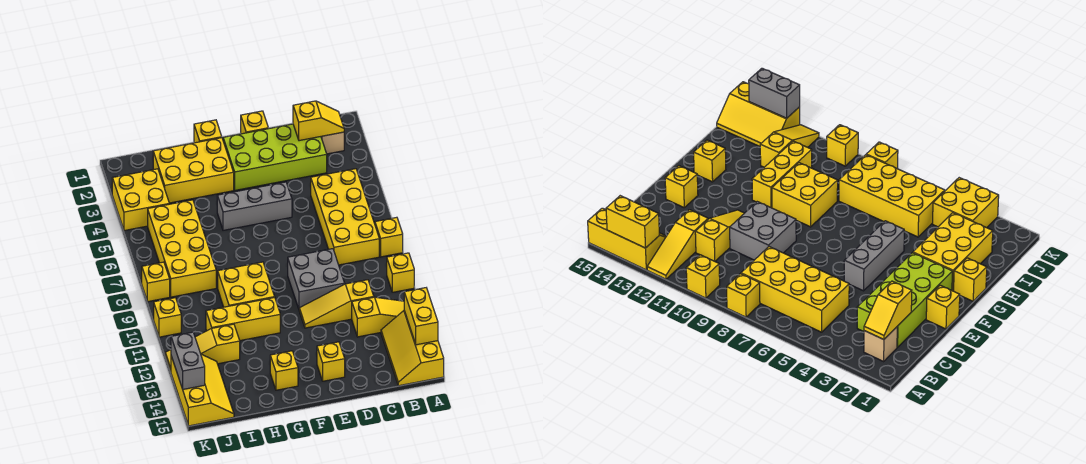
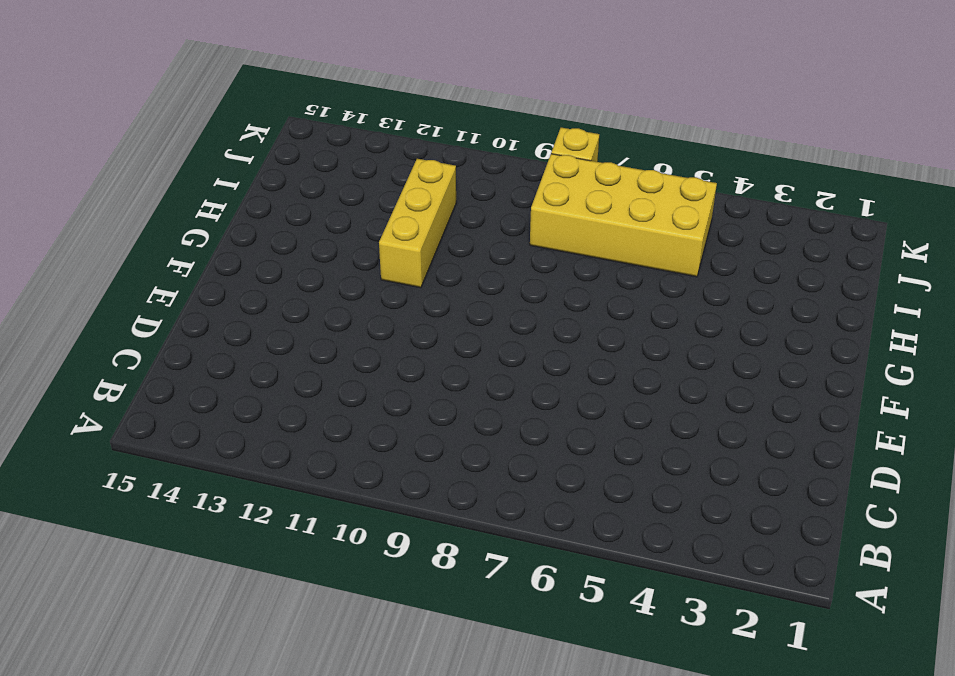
none -> yellow brick A8 level 1
none -> yellow brick A10 level 1
none -> yellow slope A12:C12 level 1 top C

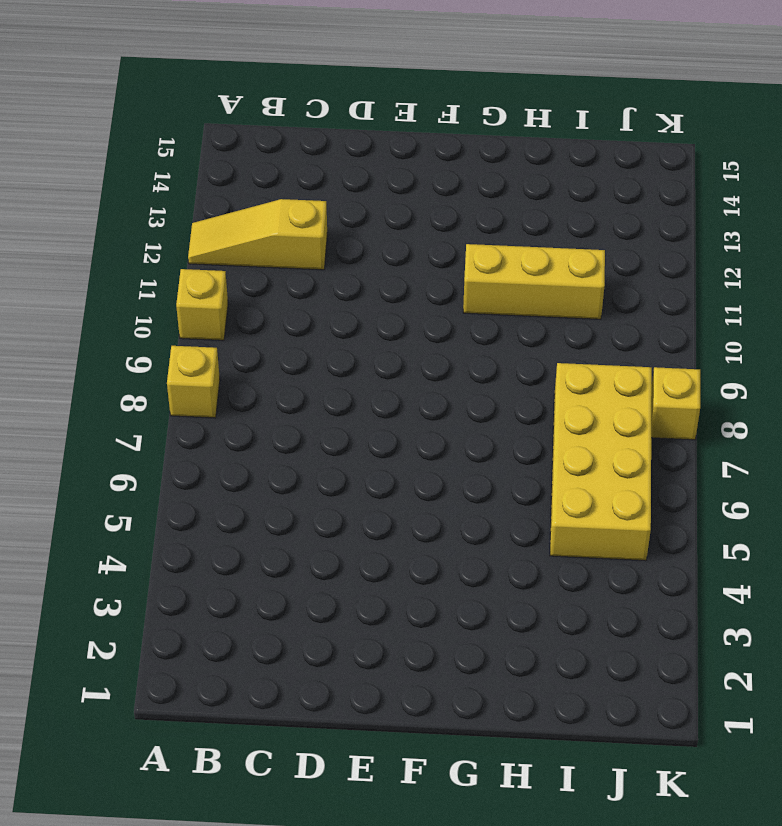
none -> yellow slope A13:B15 level 1 top A
none -> tan brick B2 level 1
none -> yellow brick B5:C8 level 1

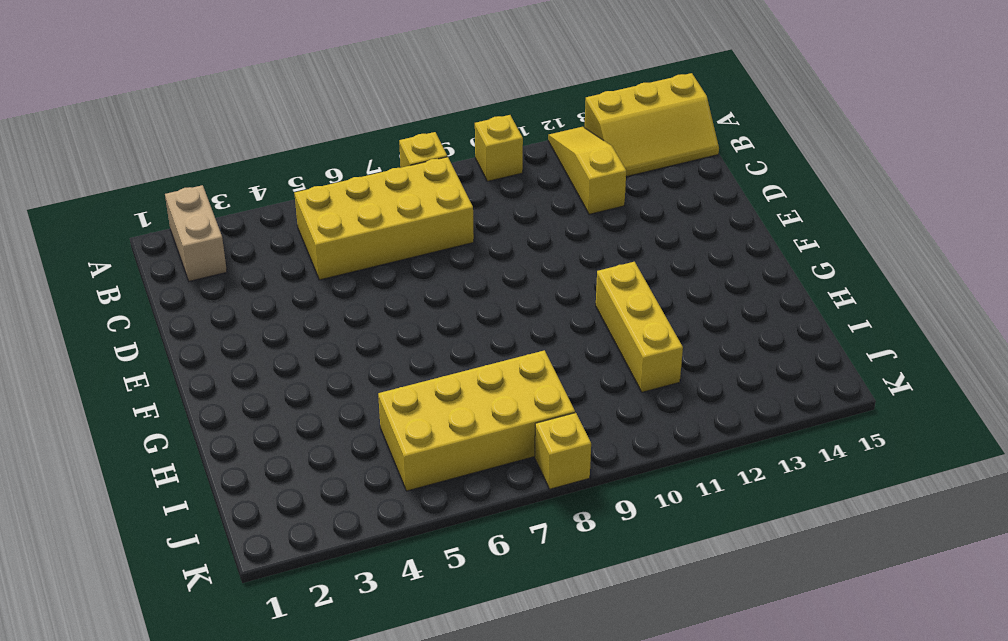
tan brick A2:B2 level 1 -> tan brick B2 level 1
none -> lime brick C2:F3 level 1
none -> yellow slope C11:E11 level 1 top C
none -> grey brick D9:E10 level 1

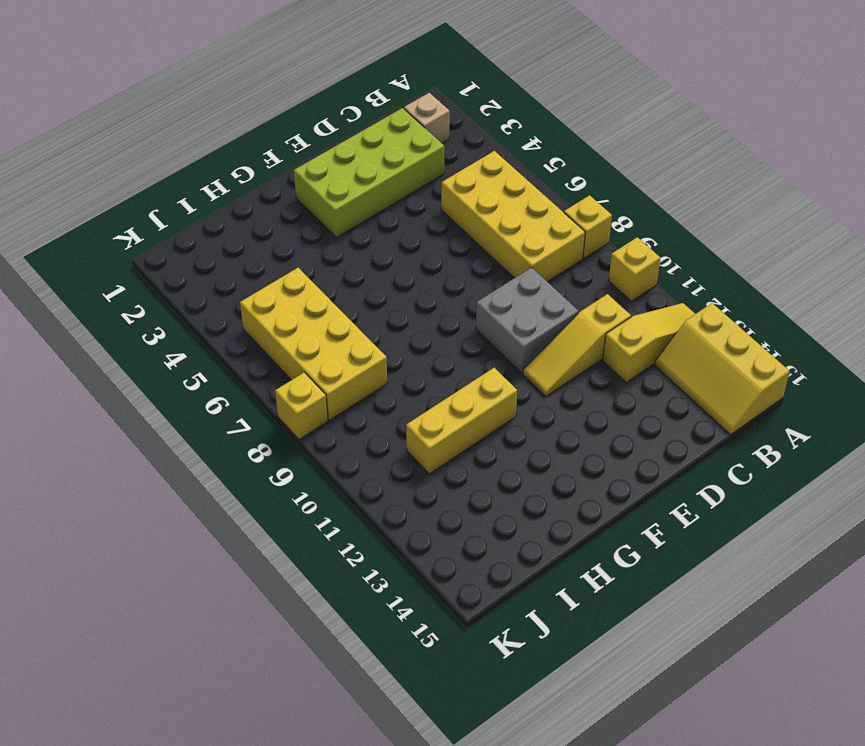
none -> yellow brick E1 level 1
none -> grey brick E5:G5 level 1
none -> yellow brick E14 level 1

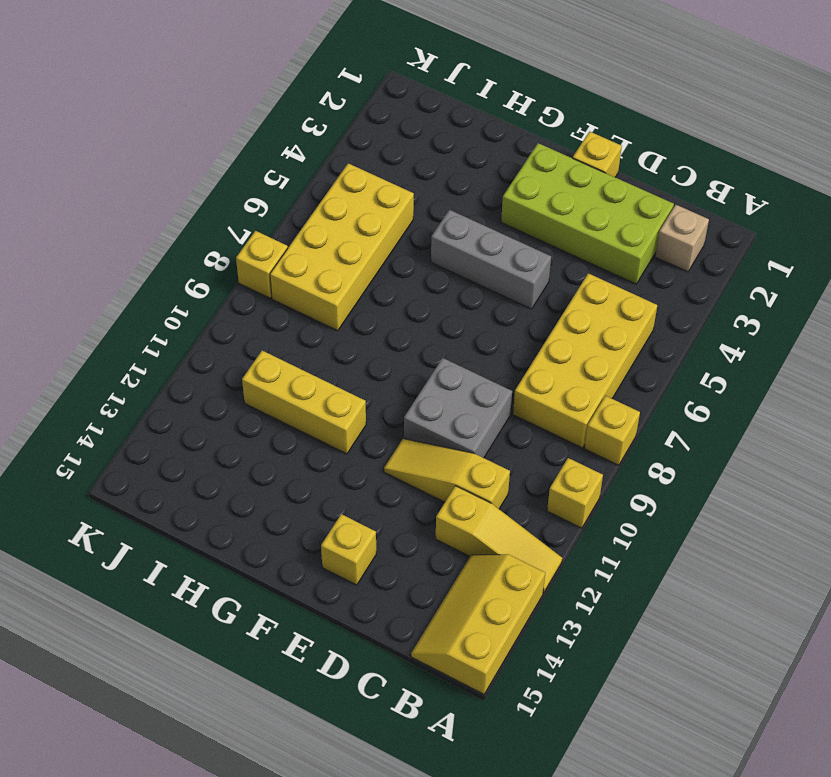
none -> yellow brick G1 level 1
none -> yellow brick G2:I3 level 1
none -> yellow brick G9:H10 level 1

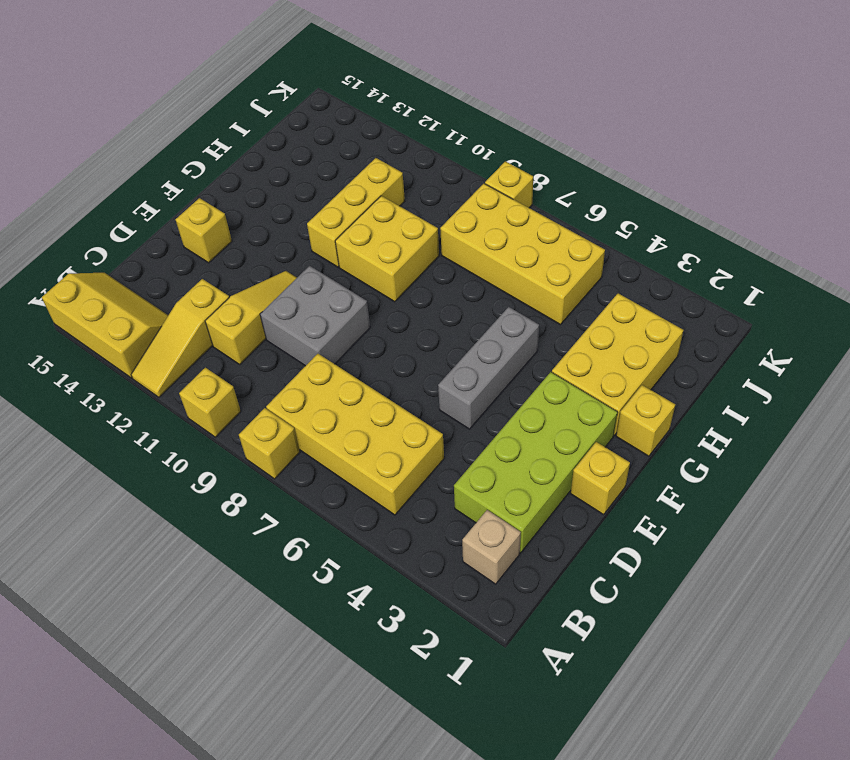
none -> yellow brick G14 level 1
none -> yellow slope I12:K12 level 1 top I
none -> yellow brick J3:K4 level 1

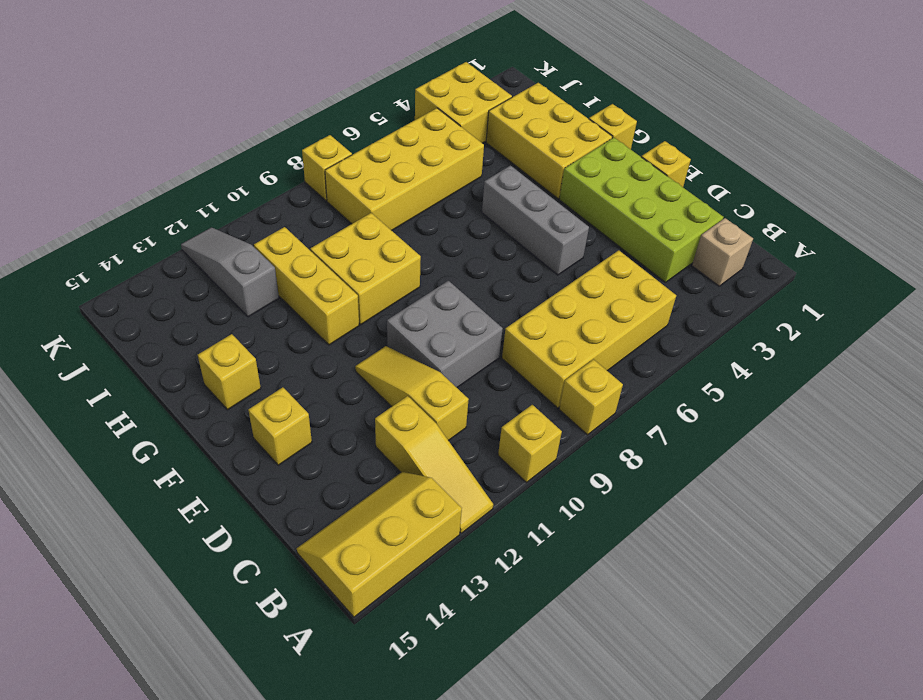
grey slope I12:K12 level 1 top I -> yellow slope I12:K12 level 1 top I
none -> yellow slope J13:K15 level 1 top K
none -> yellow brick K10 level 1
none -> yellow brick A13:A14 level 2

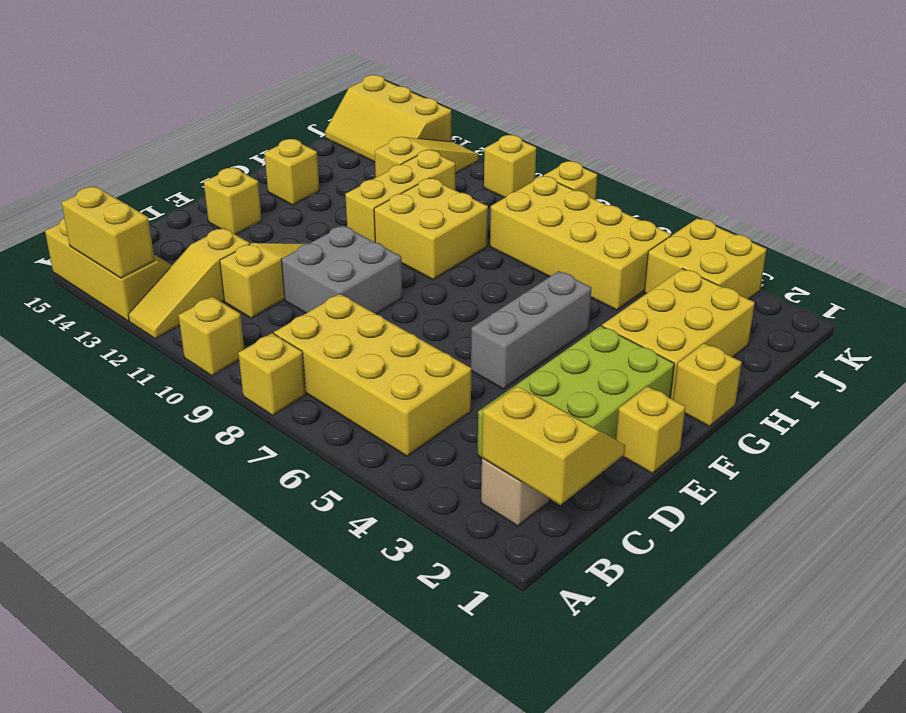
yellow slope B1:C2 level 2 top B -> yellow slope B2:C2 level 2 top C
none -> grey brick K13:K14 level 2

